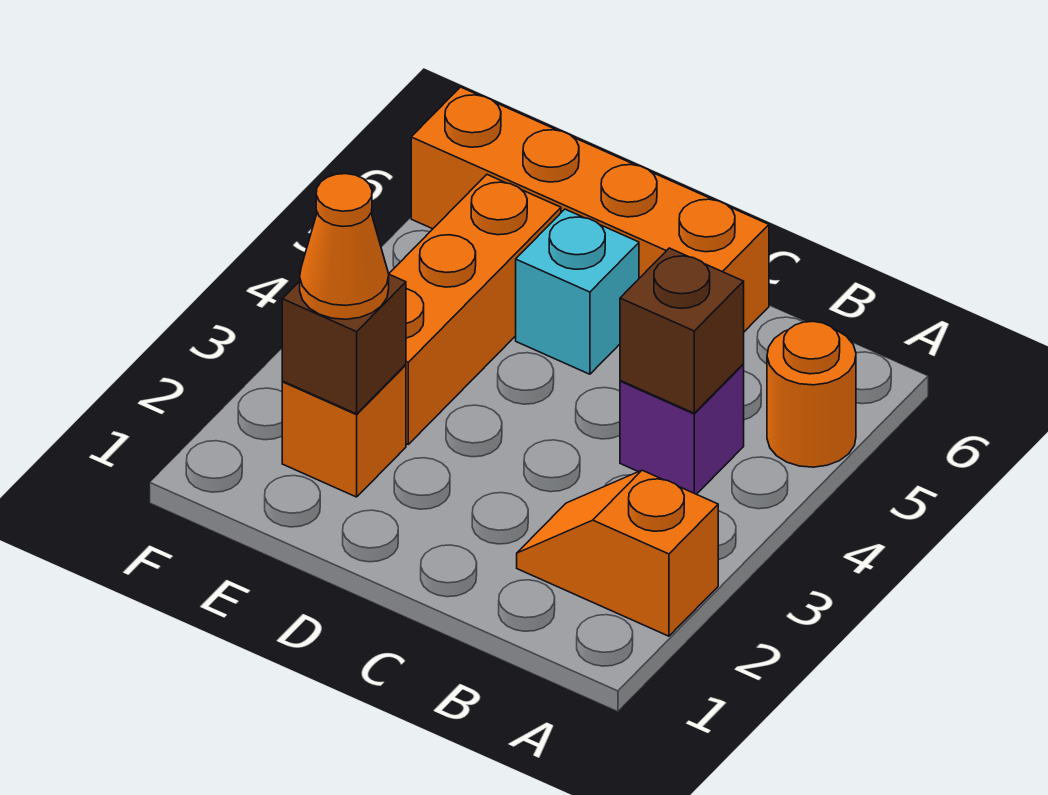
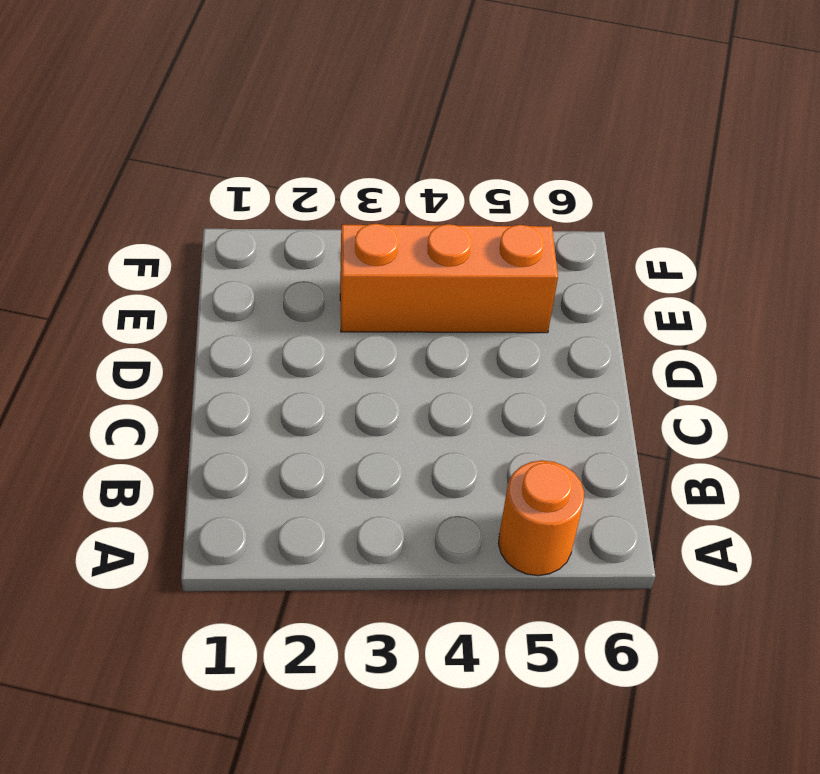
none -> orange slope A2:B2 level 1 top A
none -> purple brick B4 level 1

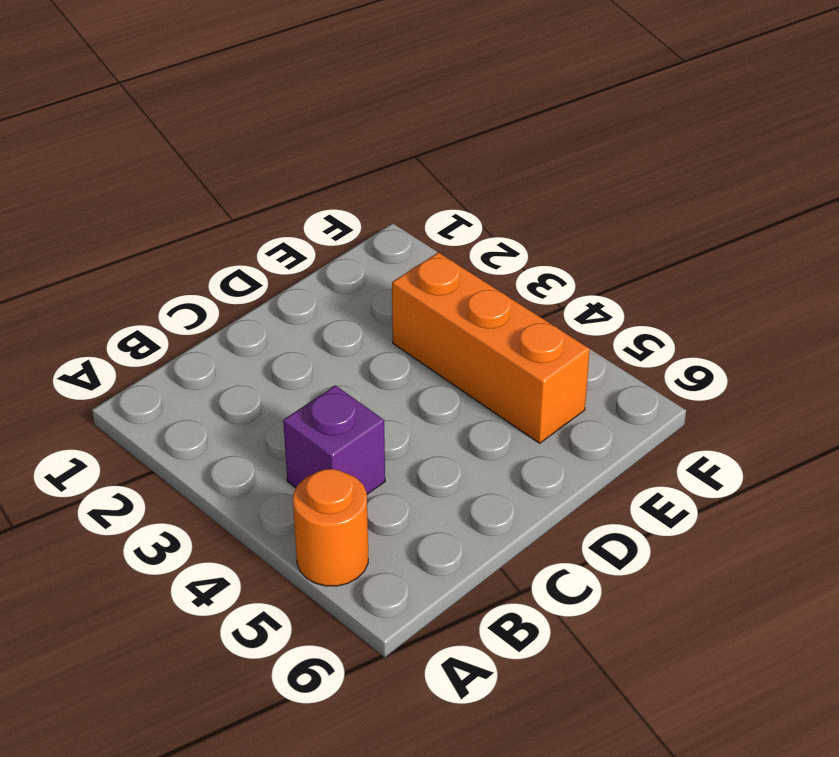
none -> orange slope A2:B2 level 1 top A
none -> orange brick C6:F6 level 1

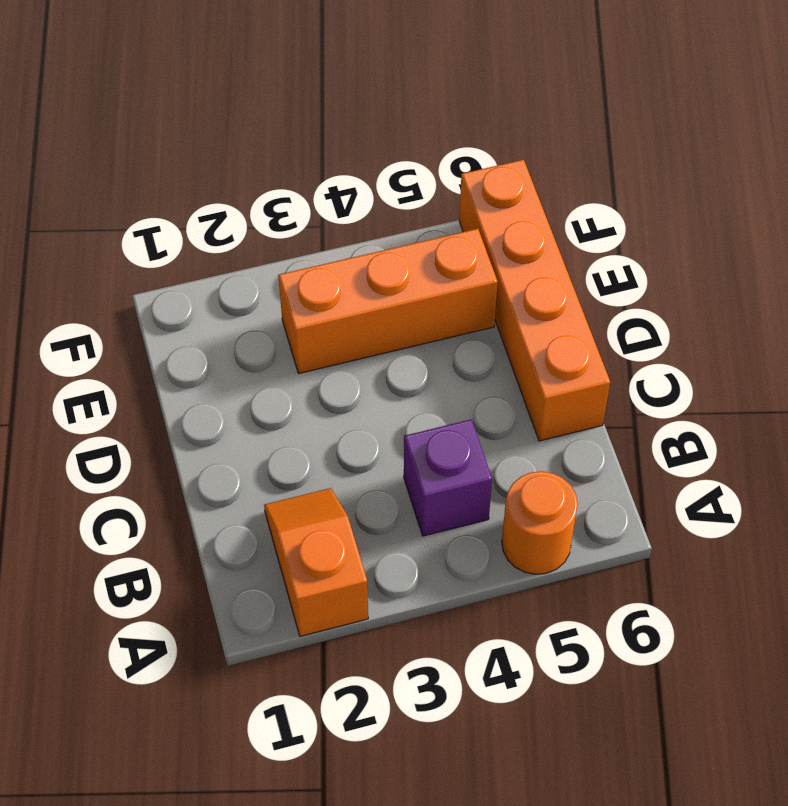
none -> cyan brick D5 level 1
none -> orange brick E2 level 1

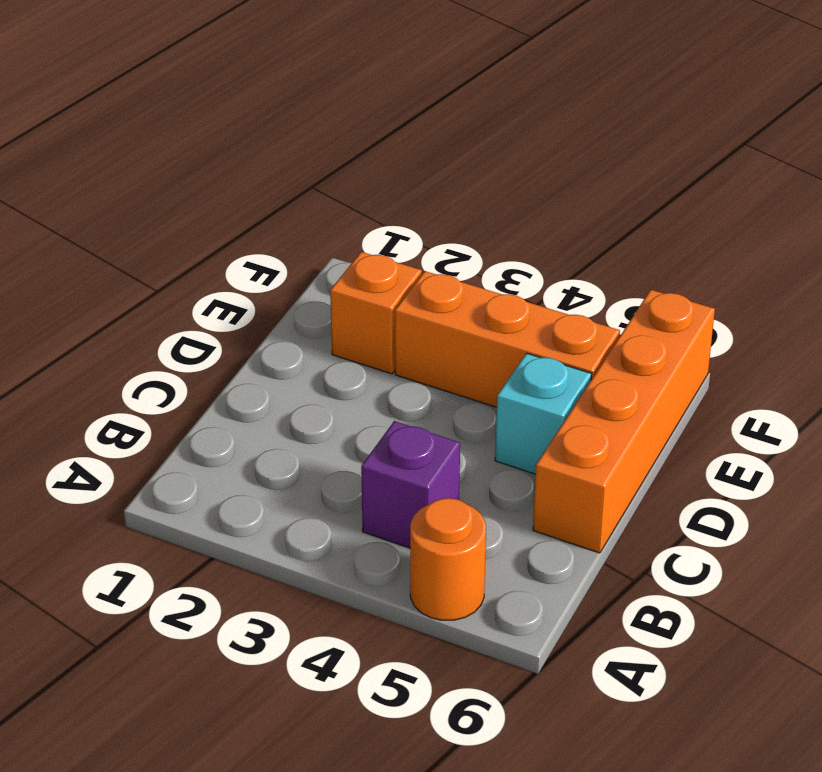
none -> orange slope A2:B2 level 1 top A
none -> brown brick B4 level 2

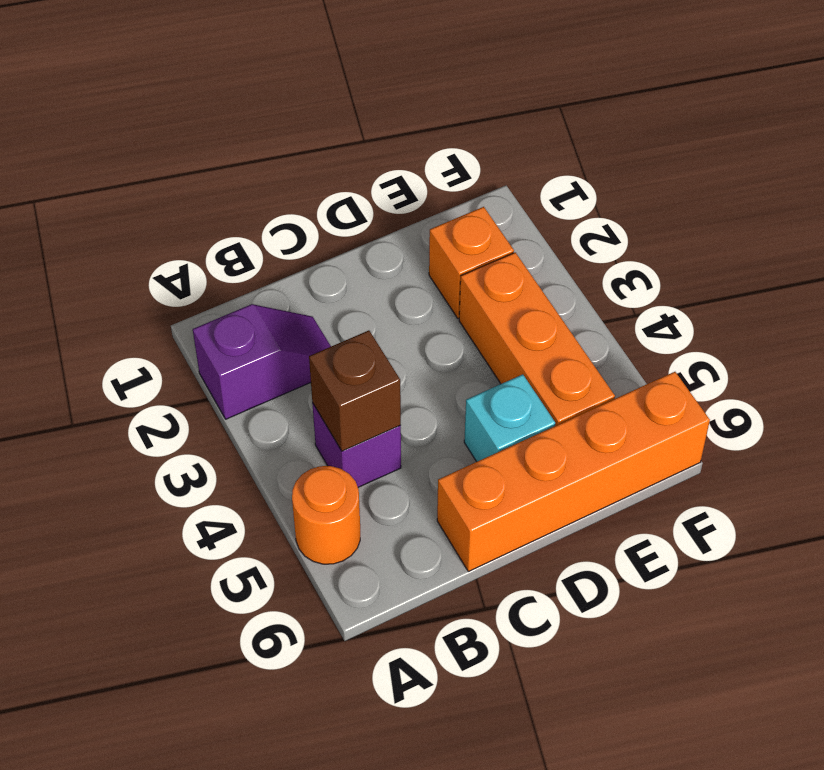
purple slope A2:B2 level 1 top A -> orange slope A2:B2 level 1 top A
none -> brown brick E2 level 2
none -> orange cone E2 level 3

